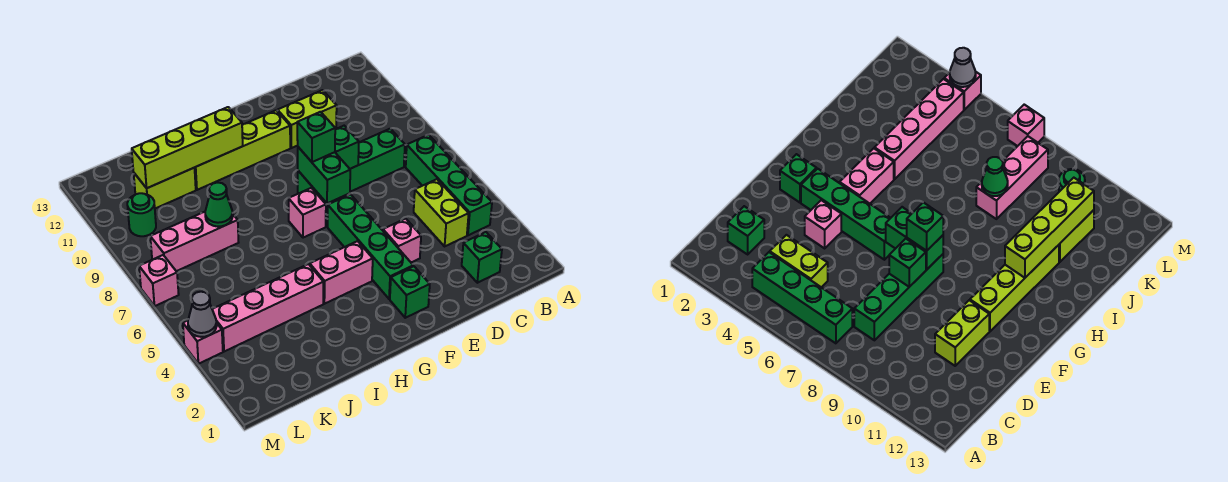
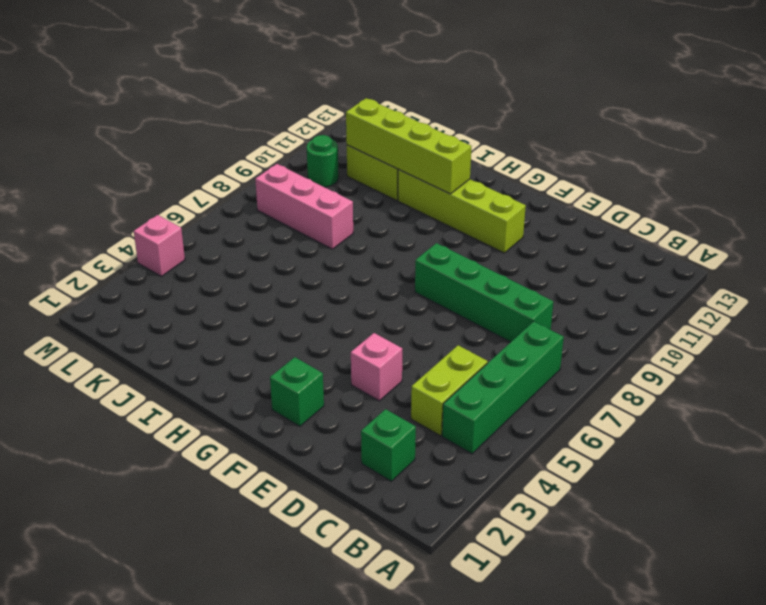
none -> lime brick D11:E11 level 1
none -> green brick F3:F6 level 1
none -> pink brick G4:H4 level 1

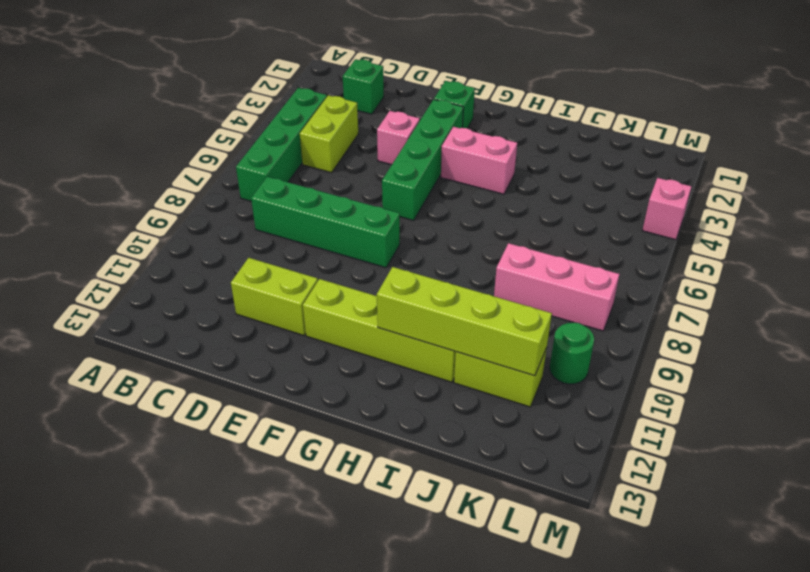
none -> pink brick G7 level 1
none -> pink brick I4:L4 level 1
none -> pink brick M7 level 1

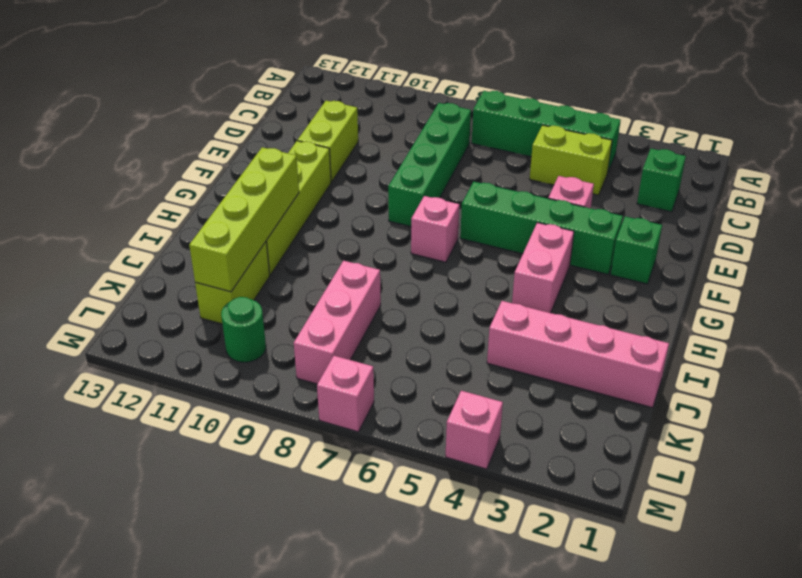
pink brick J1:J4 level 1 -> pink brick I4:L4 level 1
none -> green brick E8 level 2
none -> green brick F7:F8 level 2
none -> green cone J8 level 2

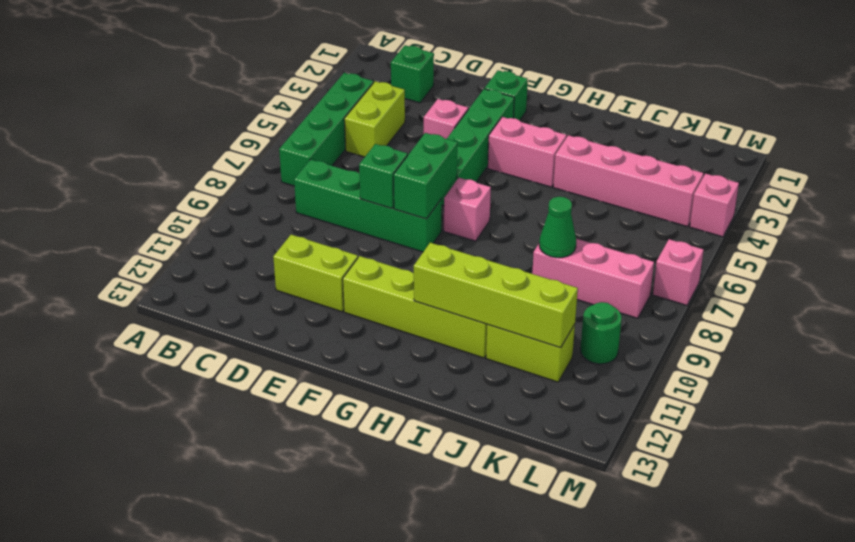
none -> grey cone M4 level 2
none -> green brick F8 level 3

